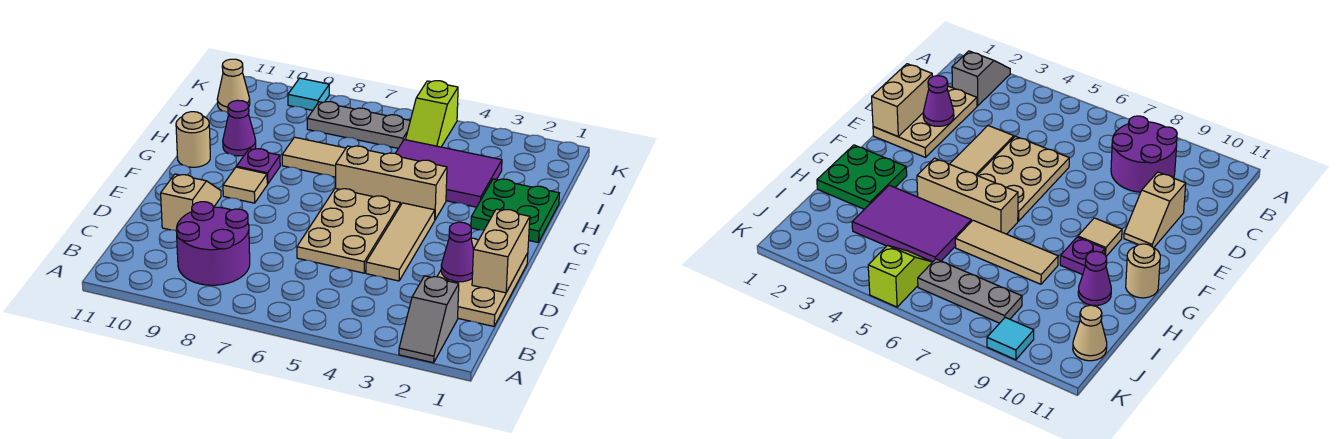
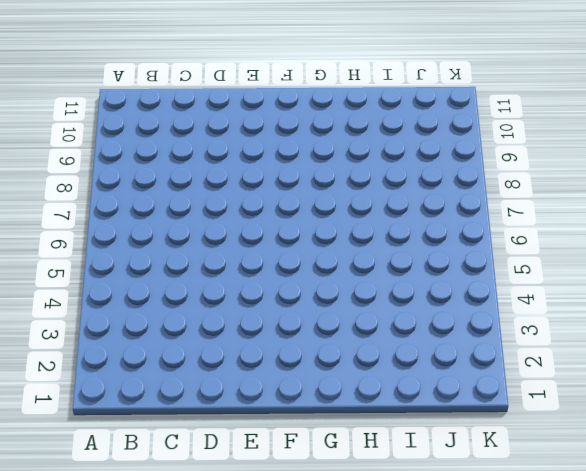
none -> grey slope A2:B2 level 1 top B
none -> purple round brick B8:C9 level 1
none -> tan plate C1:E2 level 1

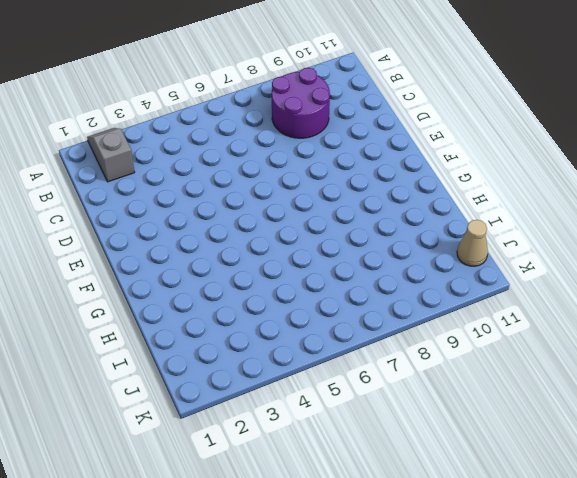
none -> tan plate C1:E2 level 1
none -> tan tile D4:F4 level 1
none -> tan plate D5:F6 level 1

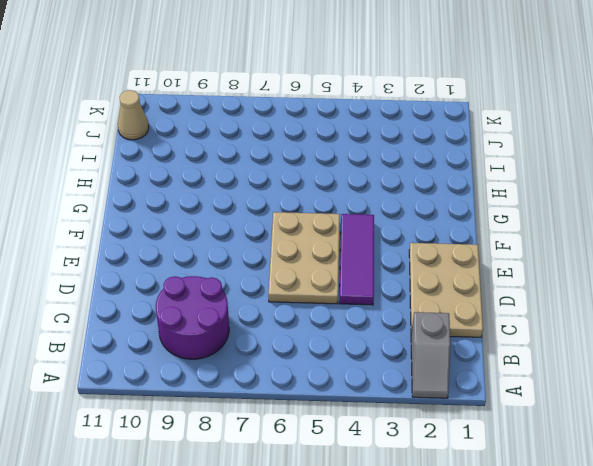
purple tile D4:F4 level 1 -> tan tile D4:F4 level 1
none -> tan slope D10:E10 level 1 top D
none -> tan tile F9 level 1
none -> green plate G1:H2 level 1

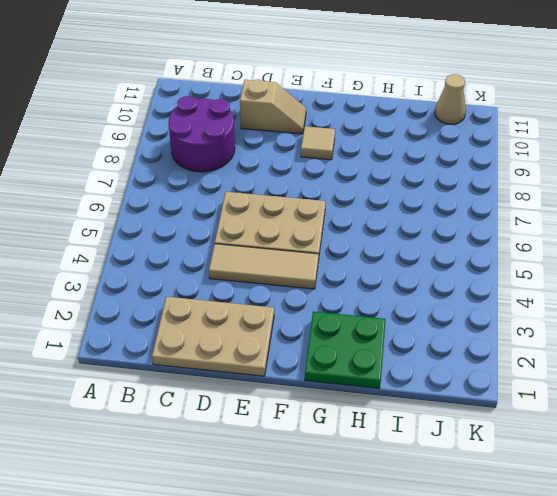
none -> grey slope A2:B2 level 1 top B
none -> tan brick G4:G6 level 1
none -> purple plate G9 level 1

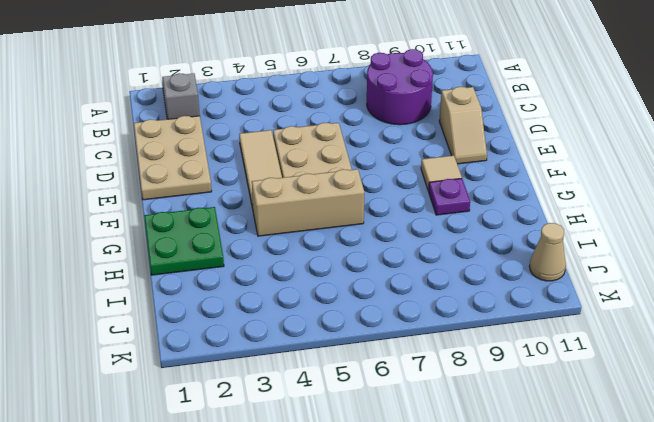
none -> tan round brick G11 level 1
none -> purple tile H3:I5 level 1
none -> tan tile H6:H8 level 1

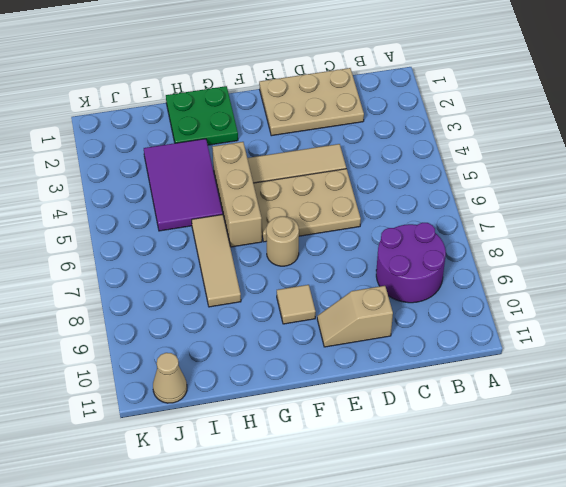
tan round brick F7 level 1 -> tan round brick G11 level 1
none -> grey slope A2:B2 level 1 top B
none -> purple plate G9 level 1
none -> purple cone H10 level 1

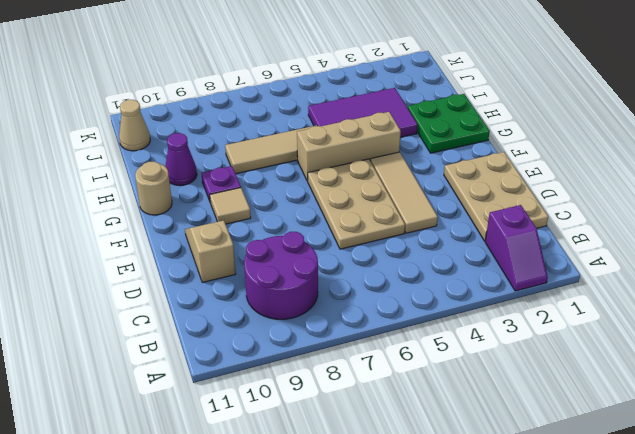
purple slope A2:B2 level 1 top B -> grey slope A2:B2 level 1 top B
none -> lime slope J5:K5 level 1 top K
none -> grey plate J6:J8 level 1
none -> cyan tile K9 level 1

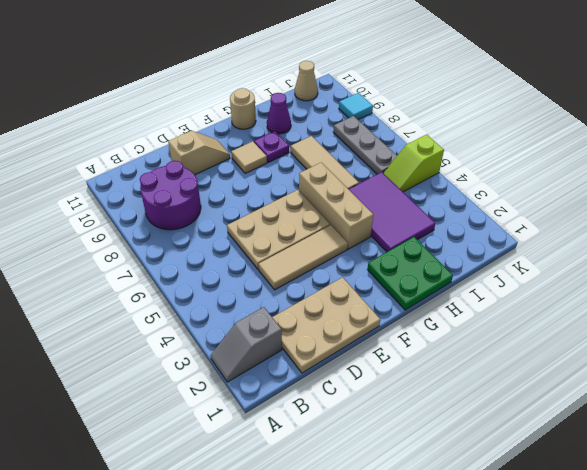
none -> tan brick D1:E1 level 2
none -> purple cone D2 level 2

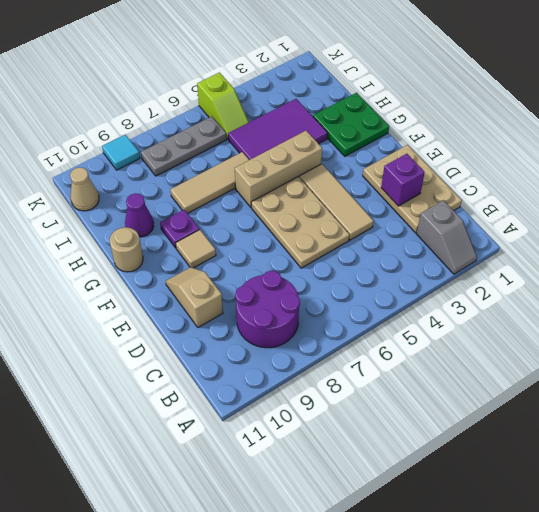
purple brick D2 level 2 -> purple cone D2 level 2
none -> tan brick D1:E1 level 2

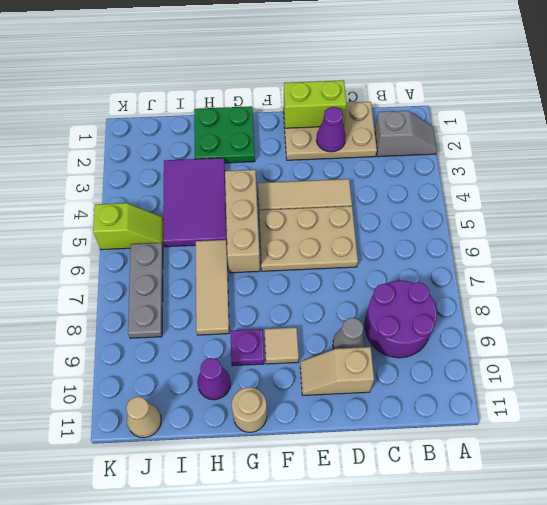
lime brick D1:E1 level 2 -> tan brick D1:E1 level 2
grey cone D9 level 1 -> none
none -> cyan tile K9 level 1

